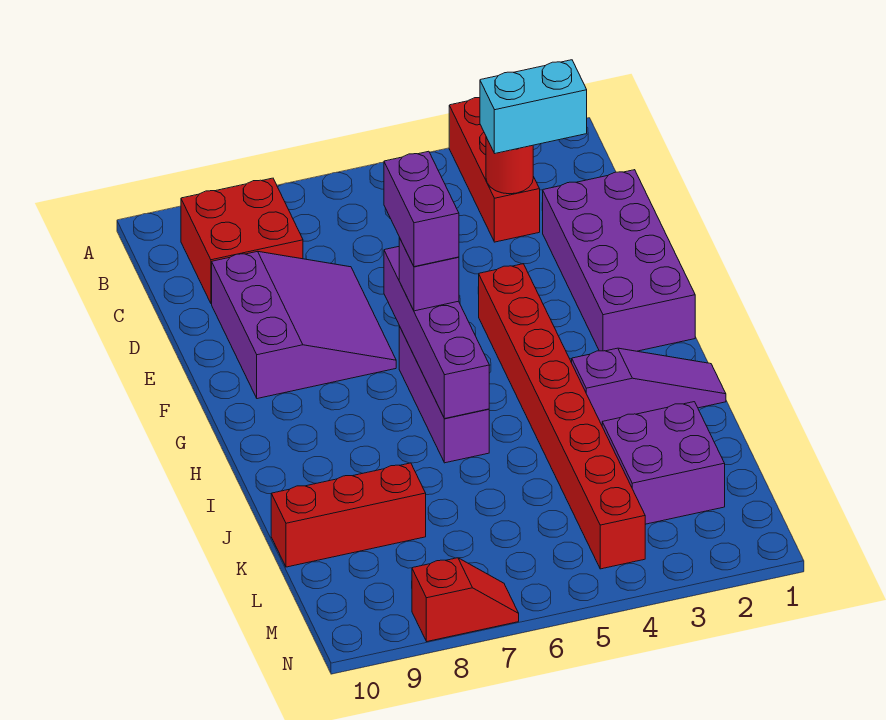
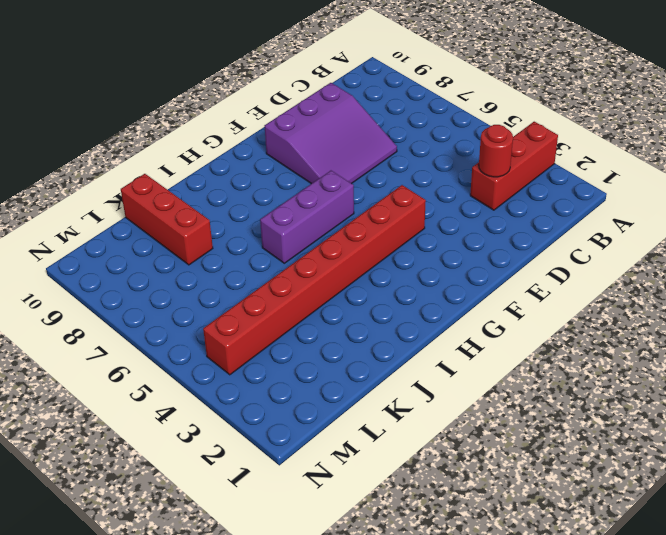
none -> red brick B8:C9 level 1
none -> purple brick D1:G2 level 1
none -> purple slope I1:I3 level 1 top 3

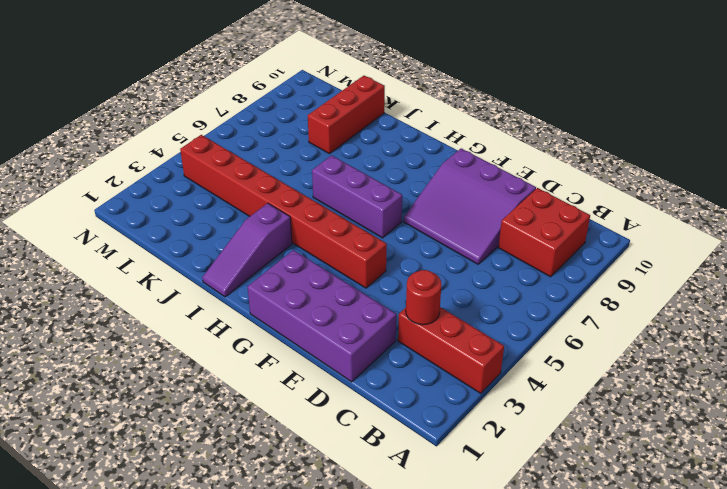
none -> purple brick K2:L3 level 1
none -> red slope N7:N8 level 1 top 8
none -> purple brick F6:I6 level 2

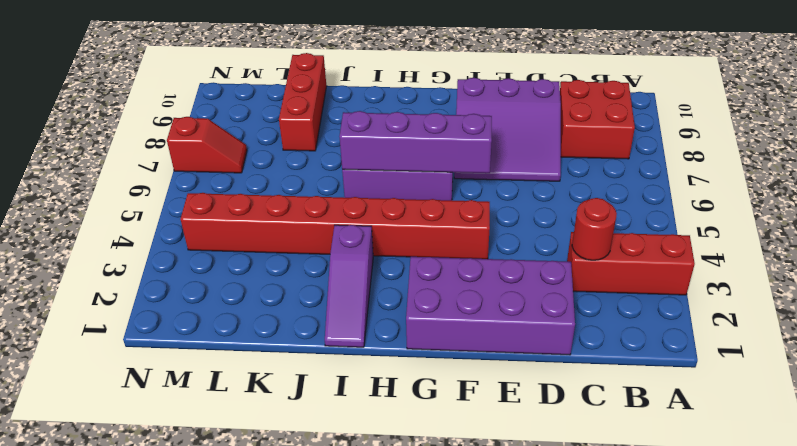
red slope M7:N7 level 1 top N -> red slope N7:N8 level 1 top 8
none -> purple brick K2:L3 level 1
none -> cyan brick C2:C3 level 3
none -> purple brick G6 level 3

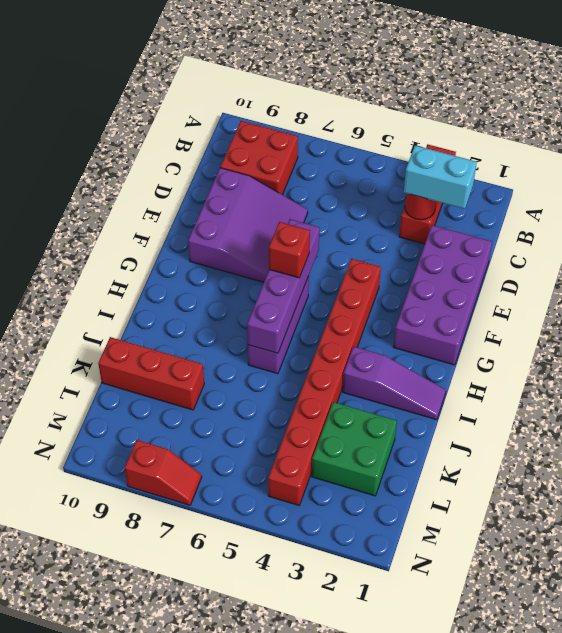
red brick G6 level 3 -> purple brick G6 level 3
green brick K2:L3 level 1 -> purple brick K2:L3 level 1
none -> purple brick F6:G6 level 4

